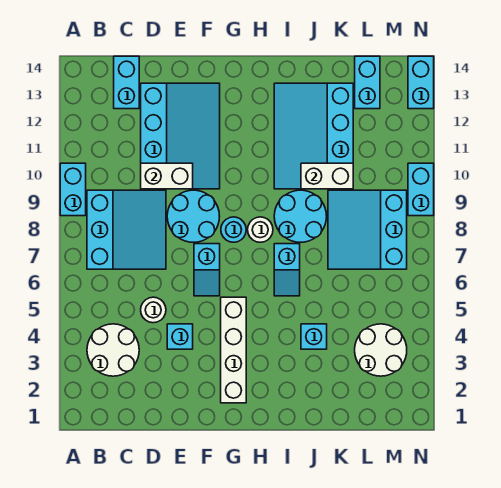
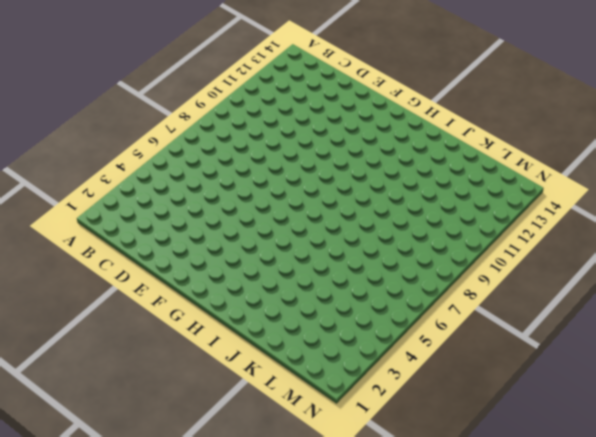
none -> cyan brick A9:A10 level 1
none -> white round brick B3:C4 level 1
none -> cyan slope B7:D9 level 1 top B

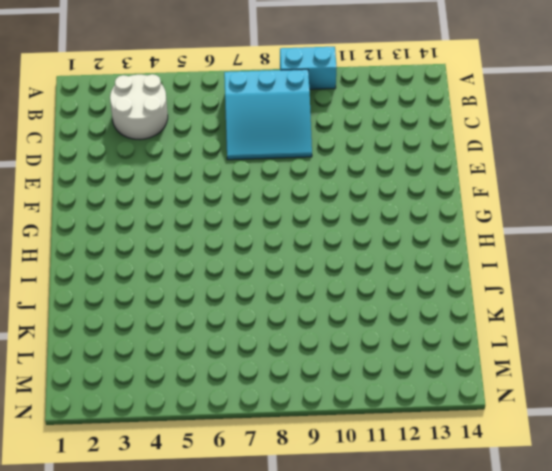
none -> cyan brick C13:C14 level 1
none -> white round brick D5 level 1
none -> cyan slope D10:F13 level 1 top D

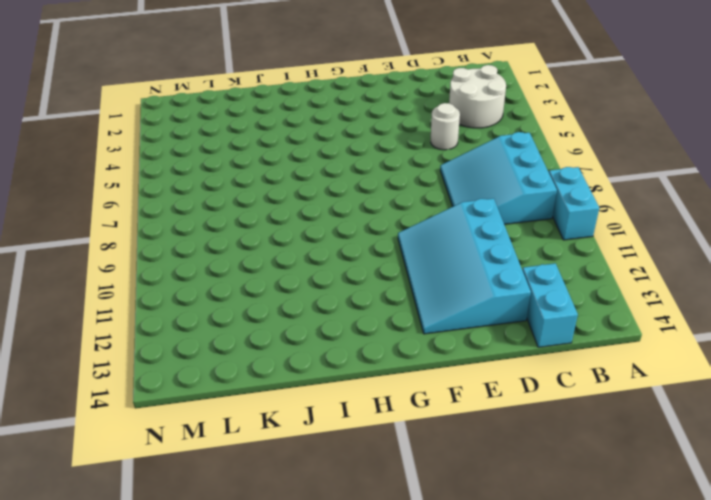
none -> cyan brick E4 level 1
none -> cyan round brick E8:F9 level 1
none -> cyan slope F6:F7 level 1 top 7

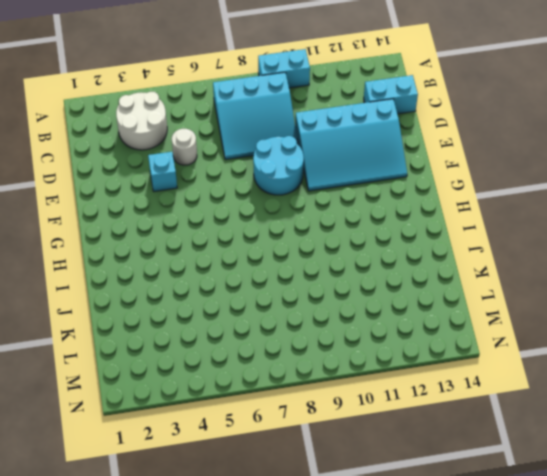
none -> cyan slope F6:F7 level 1 top 7
none -> white brick G2:G5 level 1
none -> cyan round brick G8 level 1

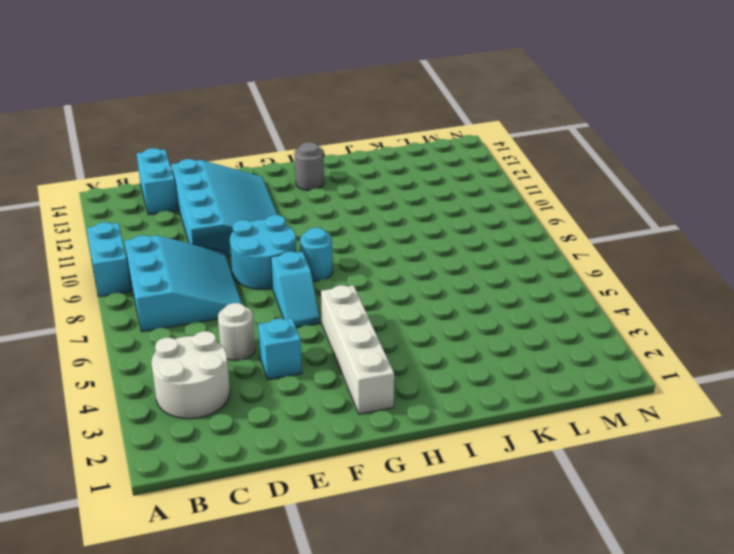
grey round brick H13 level 1 -> none
none -> white round brick H8 level 1
none -> cyan slope I6:I7 level 1 top 7
none -> cyan round brick I8:J9 level 1

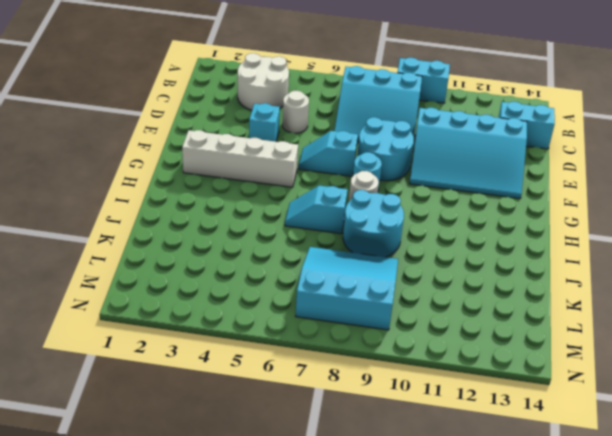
none -> cyan slope I10:K13 level 1 top K
none -> cyan brick J4 level 1
none -> white round brick L3:M4 level 1

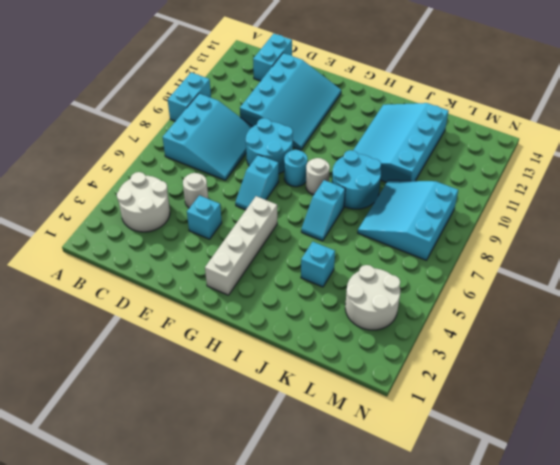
none -> cyan brick L13:L14 level 1
none -> cyan brick N9:N10 level 1
none -> cyan brick N13:N14 level 1

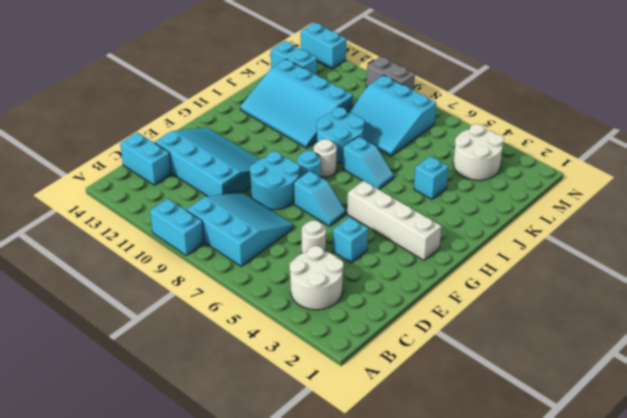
grey brick N9:N10 level 1 -> cyan brick N9:N10 level 1
none -> white brick D10:E10 level 2
none -> white brick J10:K10 level 2

